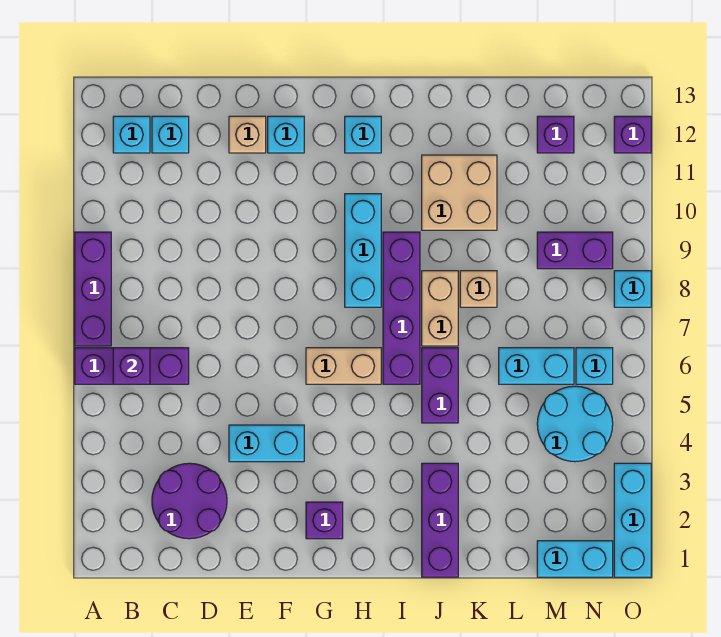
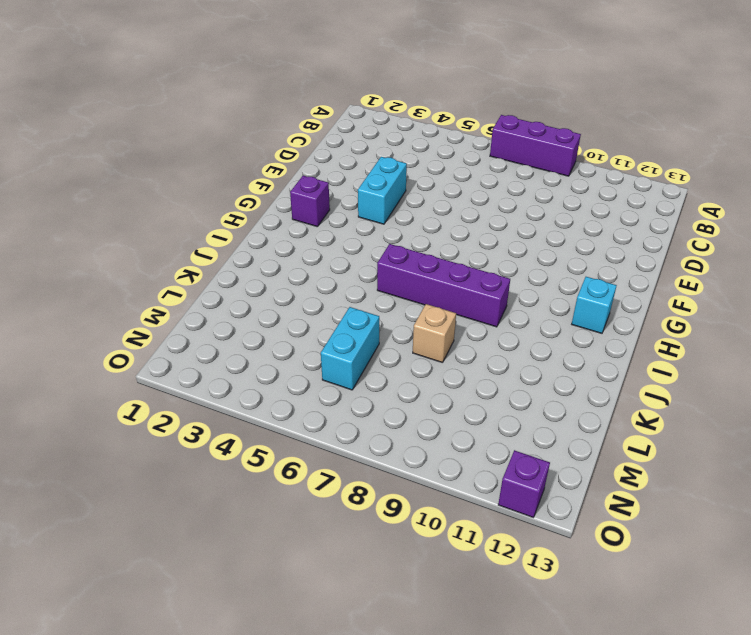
none -> purple brick A6:C6 level 1
none -> cyan brick B12 level 1
none -> purple round brick C2:D3 level 1

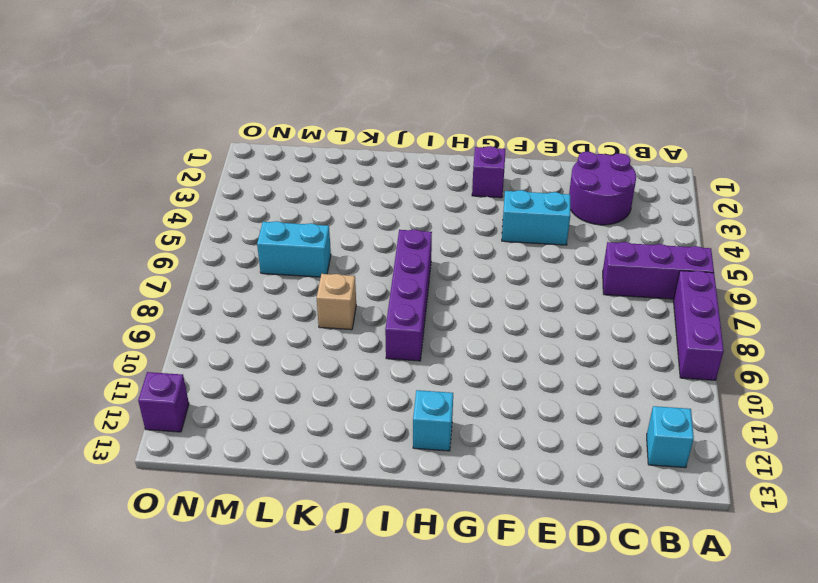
none -> cyan brick C12 level 1
none -> tan brick E12 level 1
none -> cyan brick F12 level 1

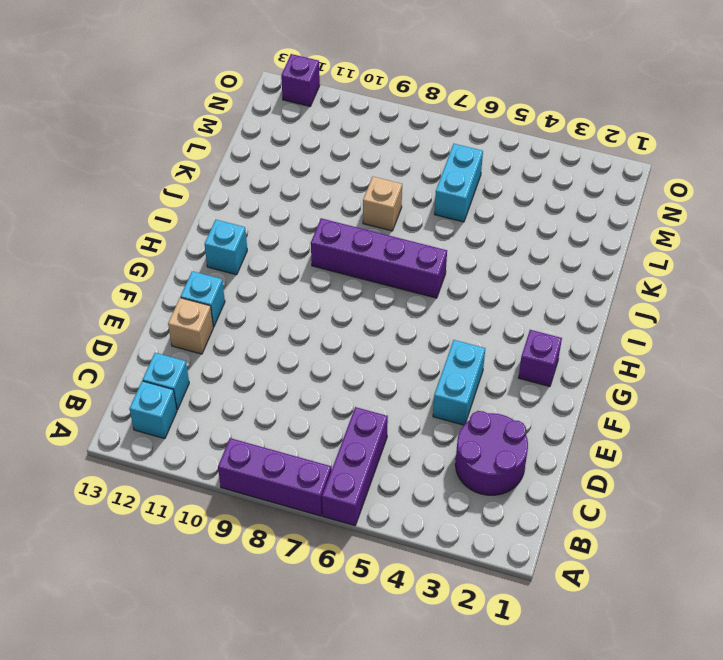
none -> tan brick G6:H6 level 1
none -> cyan brick H8:H10 level 1
none -> purple brick J1:J3 level 1

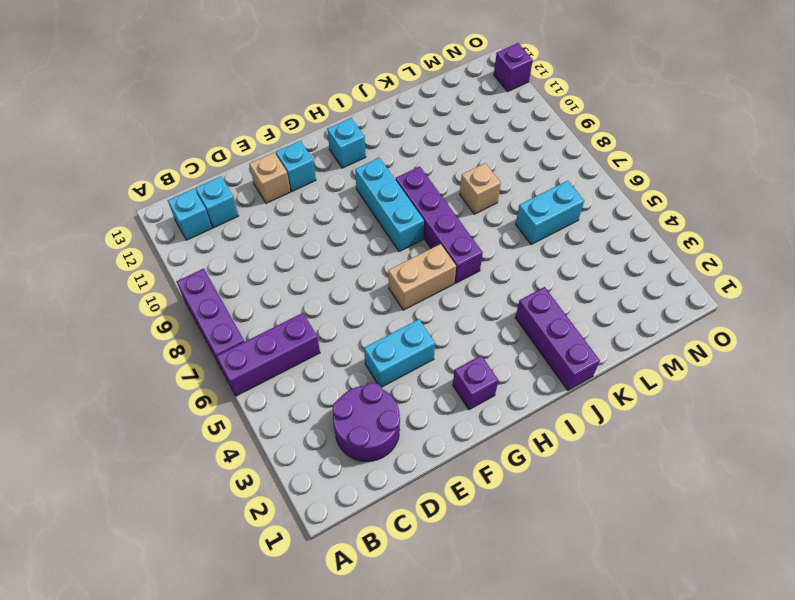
none -> purple brick J5:J6 level 1
none -> tan brick J7:J8 level 1
none -> tan brick J10:K11 level 1

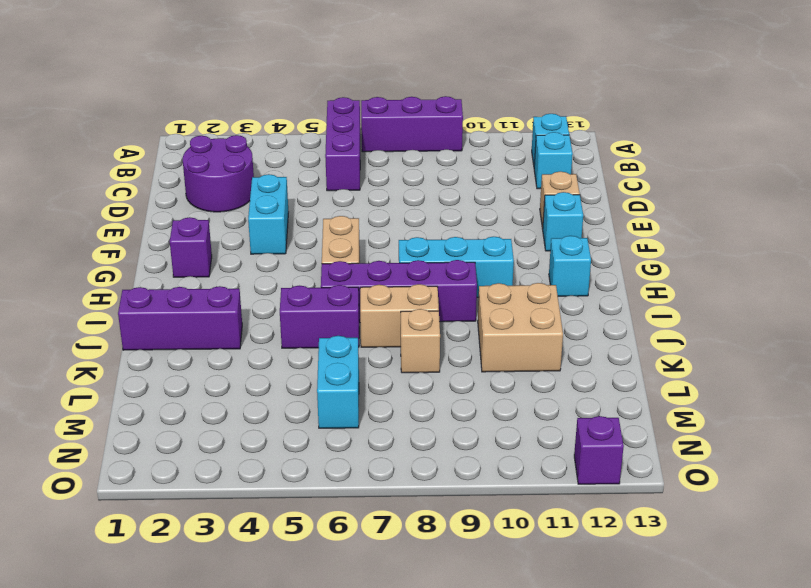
none -> cyan brick M1:N1 level 1
none -> cyan round brick M4:N5 level 1
none -> purple brick M9:N9 level 1

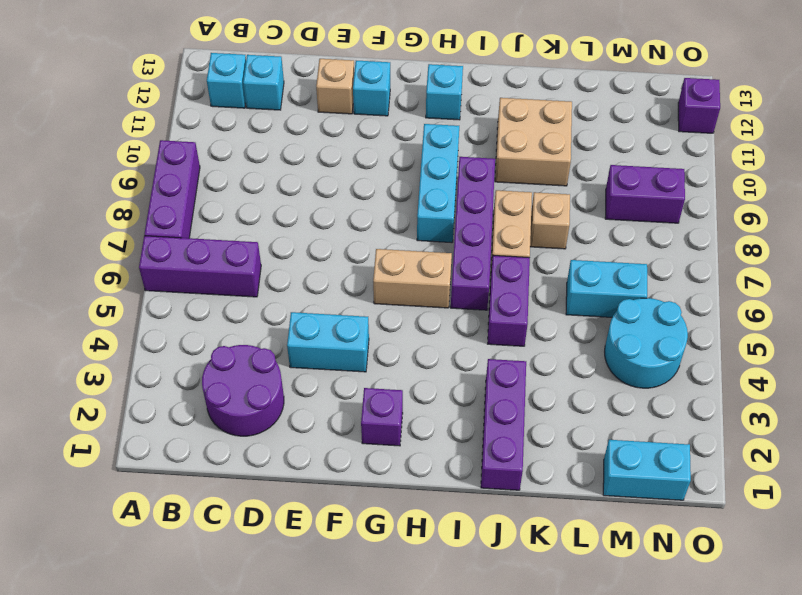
none -> purple brick M12 level 1
none -> cyan brick N6 level 1
none -> cyan brick O1:O3 level 1

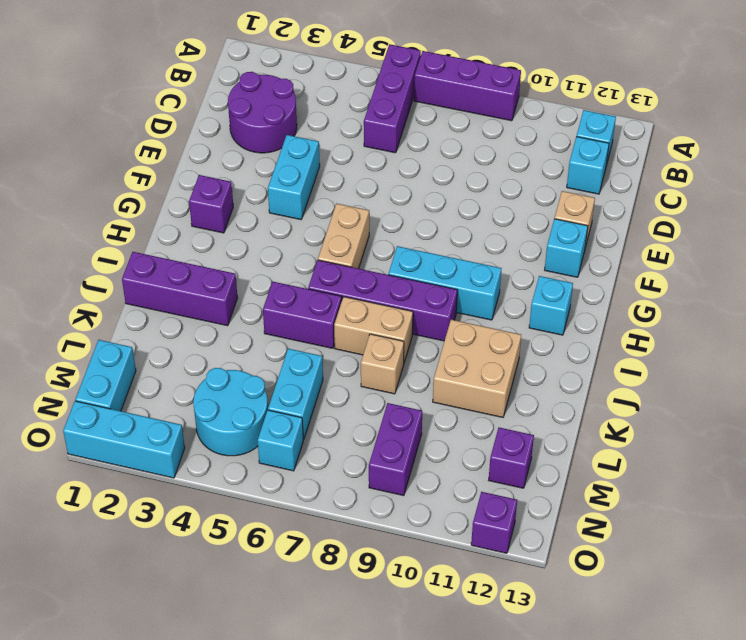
none -> cyan brick O8 level 1
none -> purple brick B6 level 2

